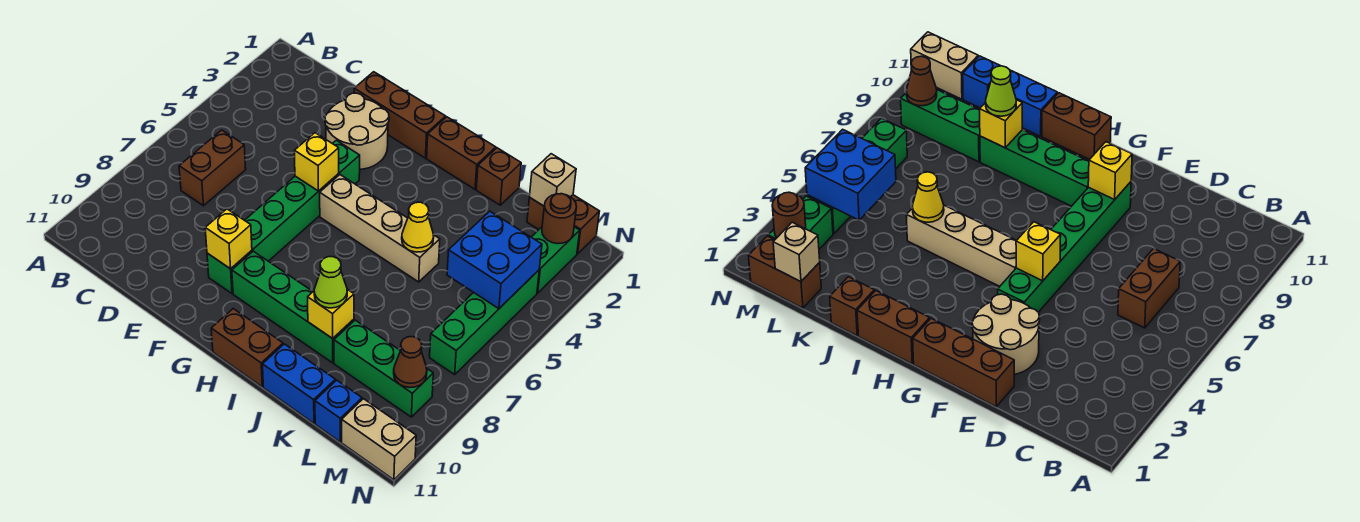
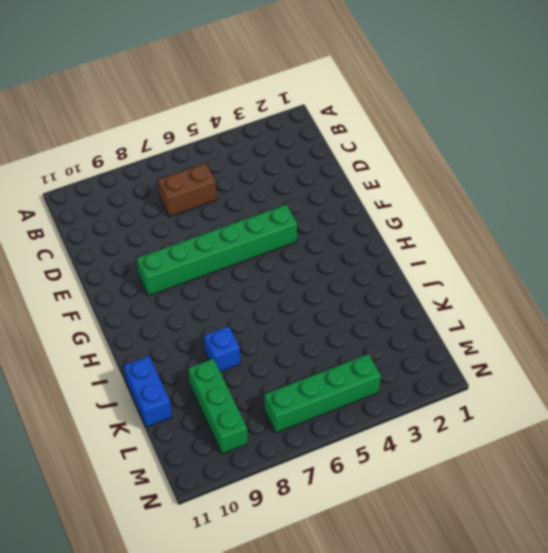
blue brick J8 level 1 -> blue brick L11 level 1
none -> brown brick E1:G1 level 1
none -> tan round brick E2:F3 level 1
none -> tan brick G5:J5 level 1

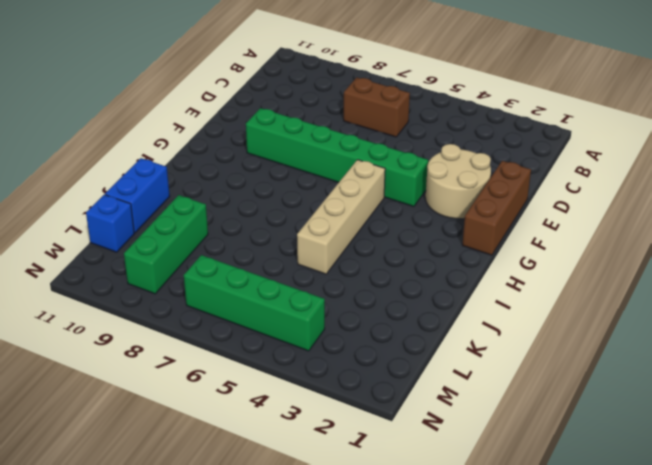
none -> green brick G9:J9 level 1
none -> brown brick H1:I1 level 1
none -> brown brick H11:I11 level 1

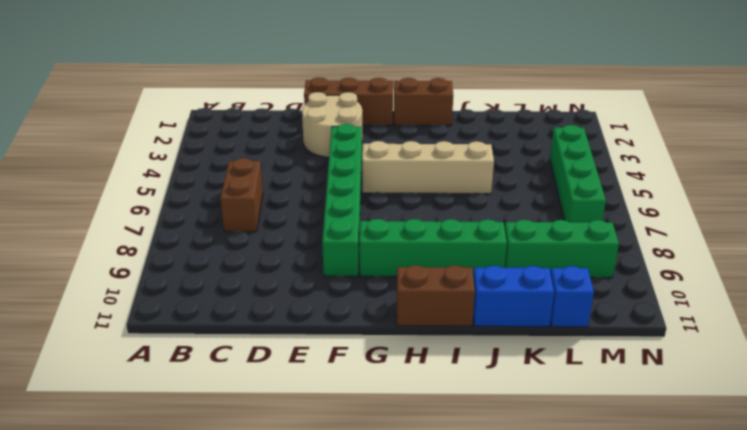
none -> brown brick J1 level 1
none -> brown brick L1:M1 level 1
none -> green brick M2:M3 level 1

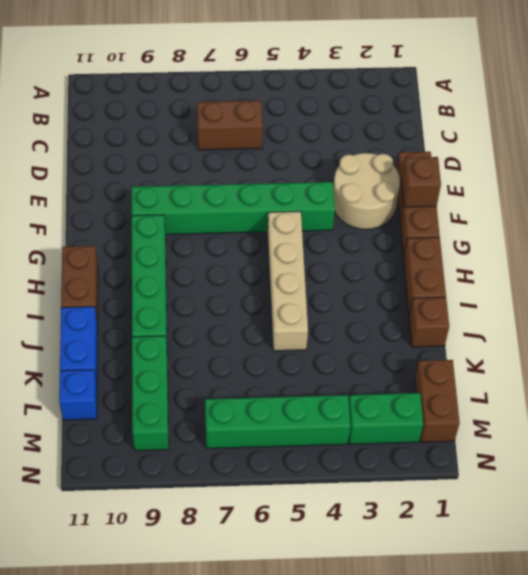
brown brick F1 level 2 -> none
none -> tan brick M11:N11 level 1
none -> yellow brick F5 level 2
none -> yellow brick F9 level 2

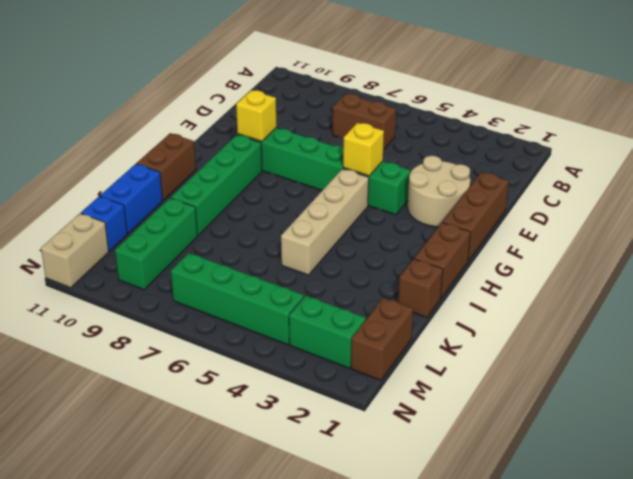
none -> yellow cone J5 level 2
none -> yellow brick J9 level 2
none -> tan brick L1 level 2

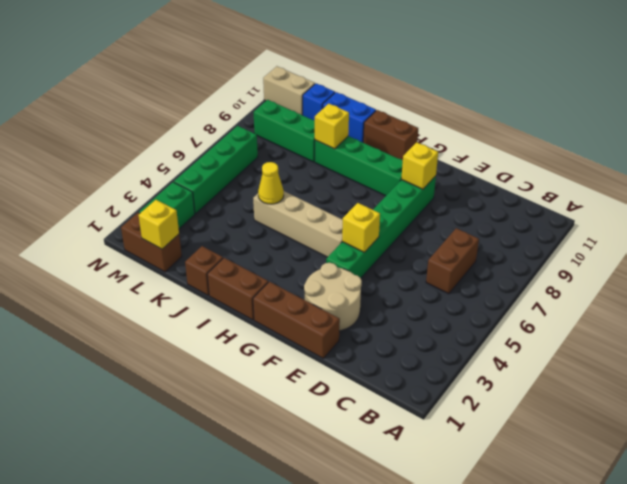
yellow brick L1 level 2 -> tan brick L1 level 2
none -> blue brick L4:M5 level 2
none -> brown round brick M2 level 2
none -> brown cone M9 level 2

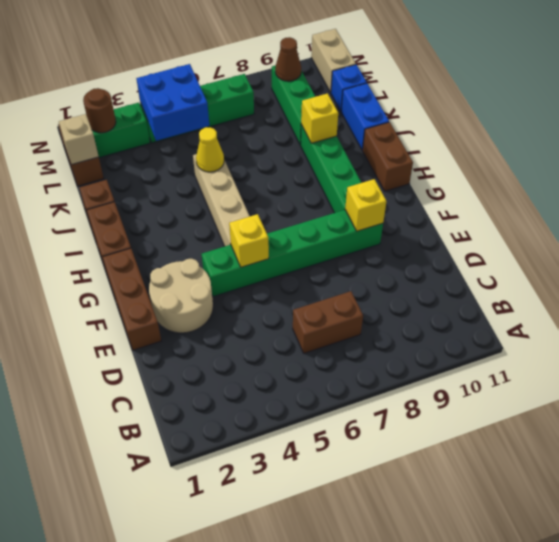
none -> lime cone J9 level 3

